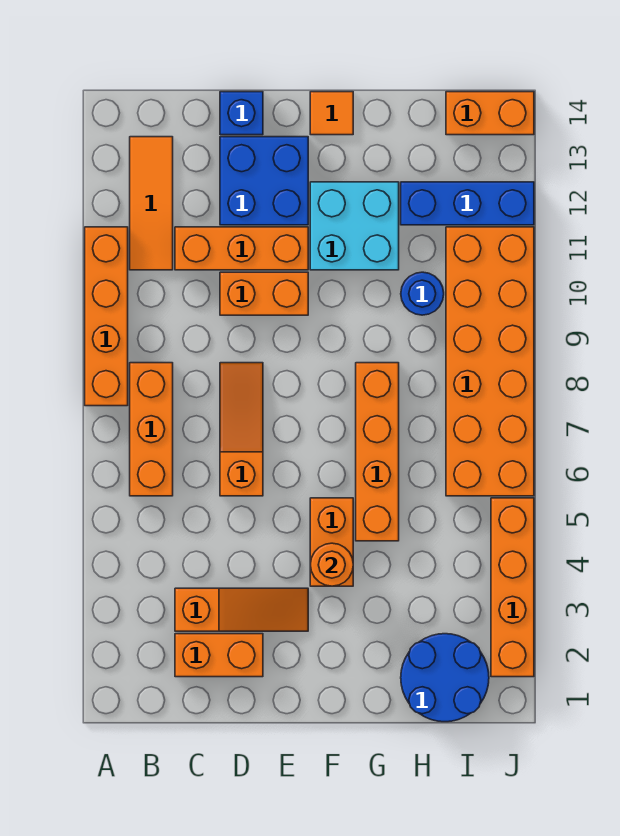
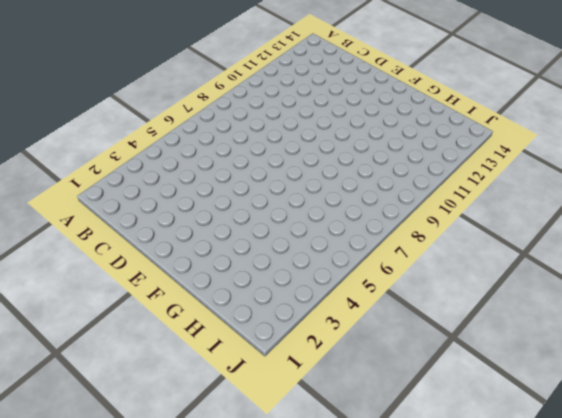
none -> orange brick A8:A11 level 1
none -> orange brick B6:B8 level 1
none -> orange tile B11:B13 level 1

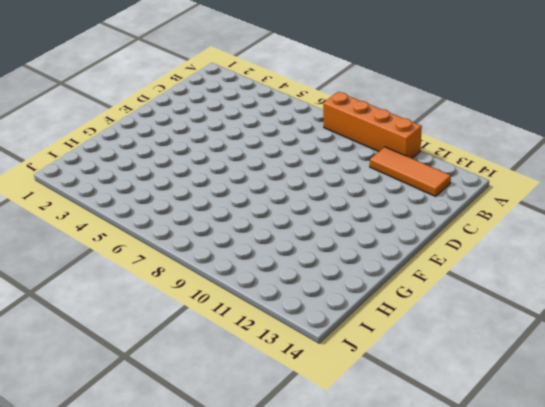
none -> orange brick B6:B8 level 1
none -> orange brick C2:D2 level 1
none -> orange slope C3:E3 level 1 top C

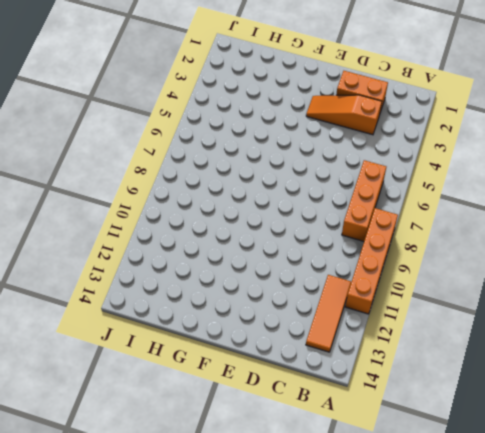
none -> orange brick C11:E11 level 1
none -> orange slope D6:D8 level 1 top 6
none -> orange brick D10:E10 level 1

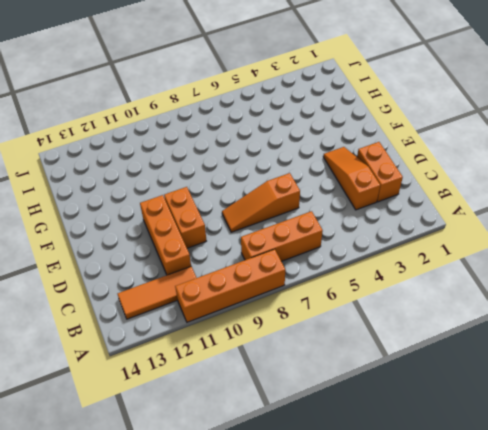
none -> blue brick D12:E13 level 1
none -> blue brick D14 level 1
none -> orange brick F4:F5 level 1

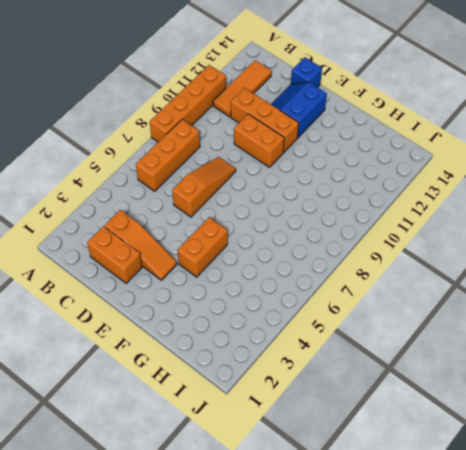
blue slope D12:E13 level 1 top E -> blue brick D12:E13 level 1
none -> cyan brick F11:G12 level 1
none -> orange tile F14 level 1
none -> orange brick G5:G8 level 1

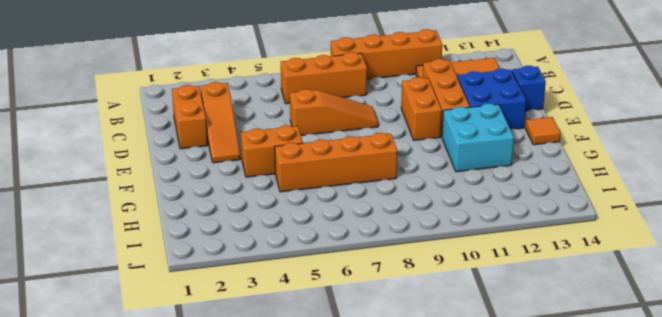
none -> blue round brick H1:I2 level 1
none -> blue round brick H10 level 1
none -> blue brick H12:J12 level 1

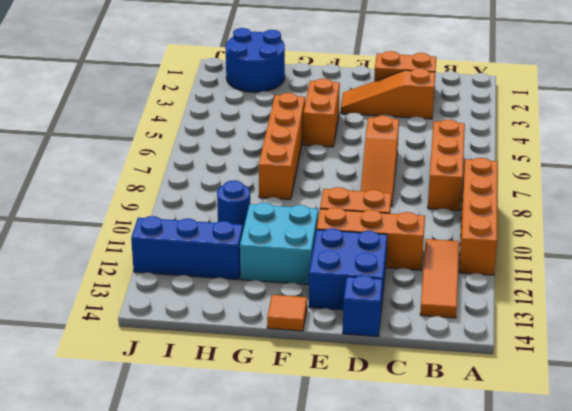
none -> orange brick I6:J11 level 1
none -> orange brick I14:J14 level 1
none -> orange brick J2:J5 level 1

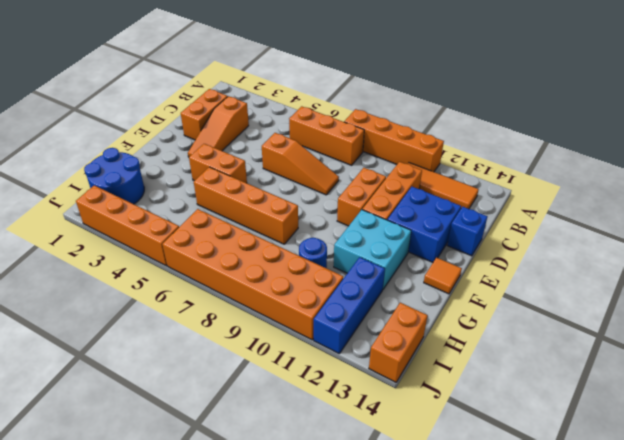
none -> orange round brick F4 level 2

